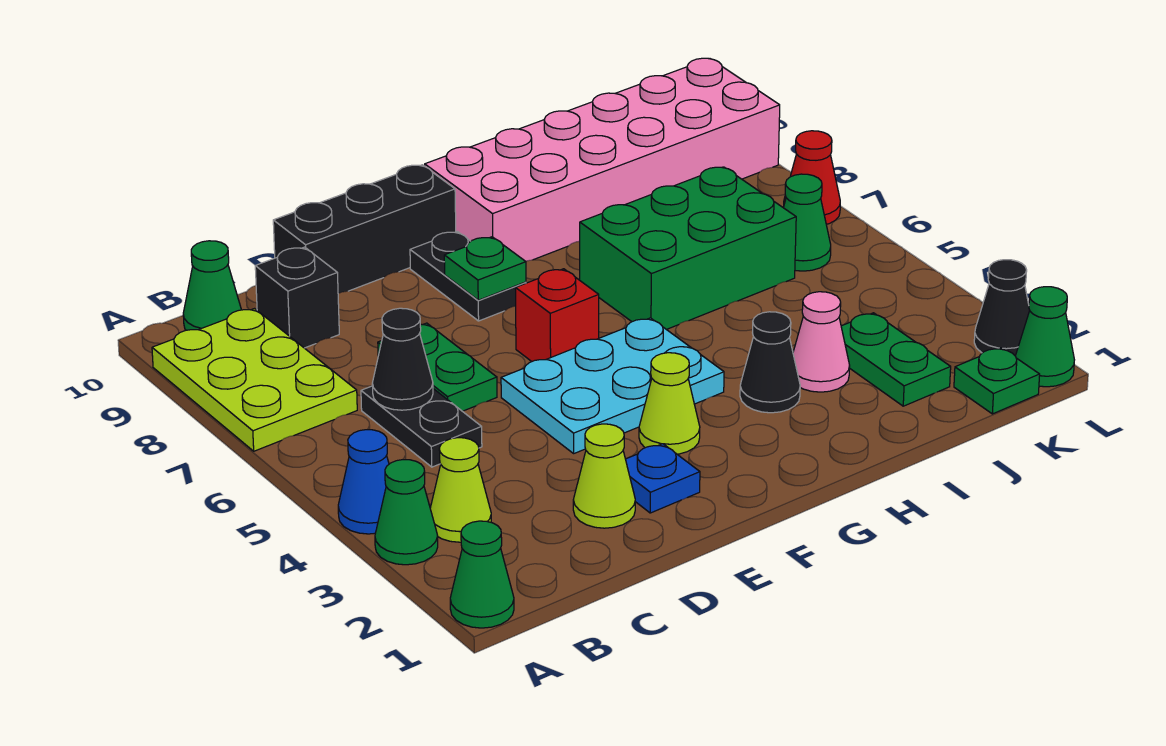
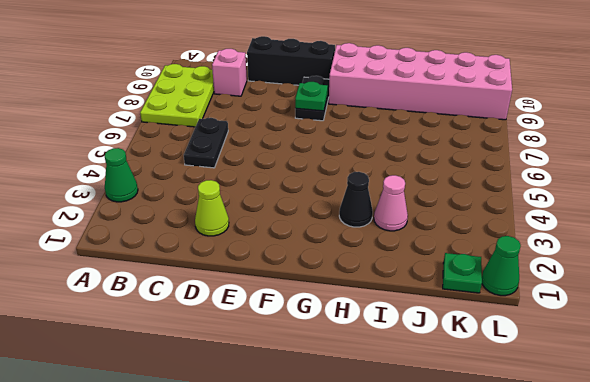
pink brick C9 level 1 -> black brick C9 level 1
none -> green cone A1 level 1
none -> blue cone A4 level 1
none -> lime cone B3 level 1

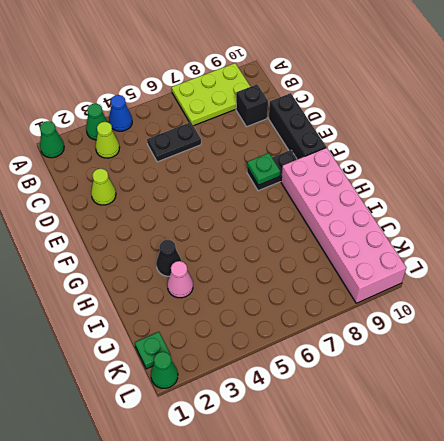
none -> green cone B10 level 1
none -> green plate D6:D7 level 1
none -> blue plate E2 level 1

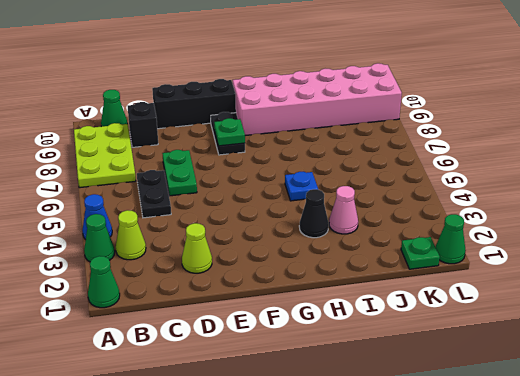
blue plate H5 level 1 -> blue plate E2 level 1
none -> cyan plate E4:G5 level 1
none -> lime cone F3 level 1
none -> red brick F6 level 1

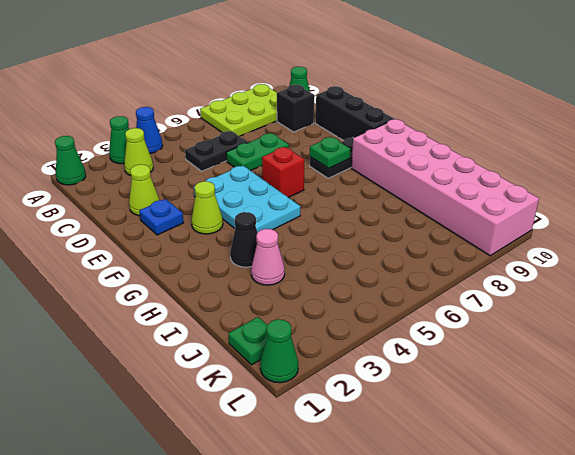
none -> green brick H6:J7 level 1
none -> green plate J2:J3 level 1
none -> green cone K6 level 1

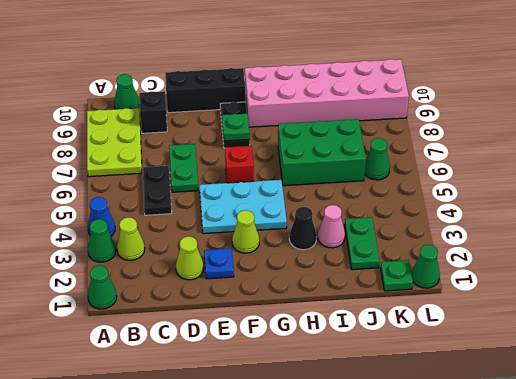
none -> black cone L2 level 1
none -> red cone L7 level 1
none -> black cone C6 level 2

